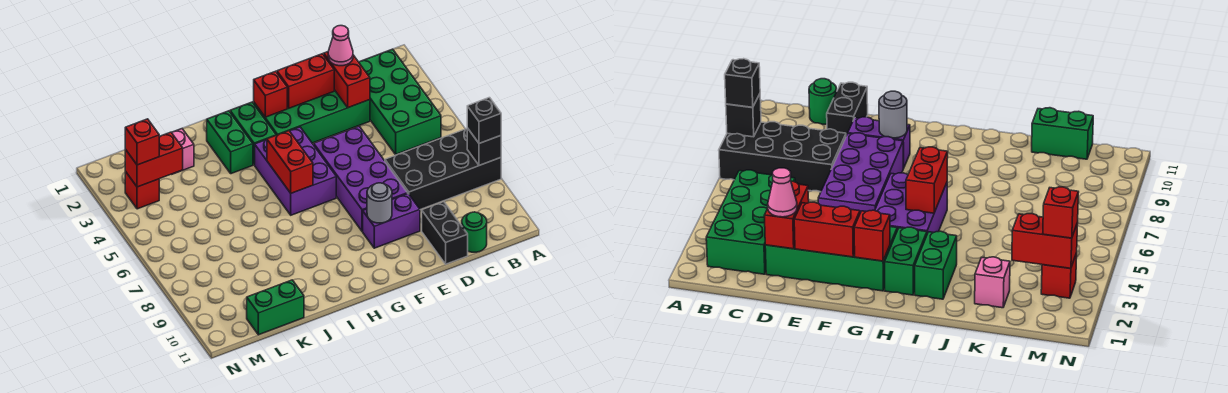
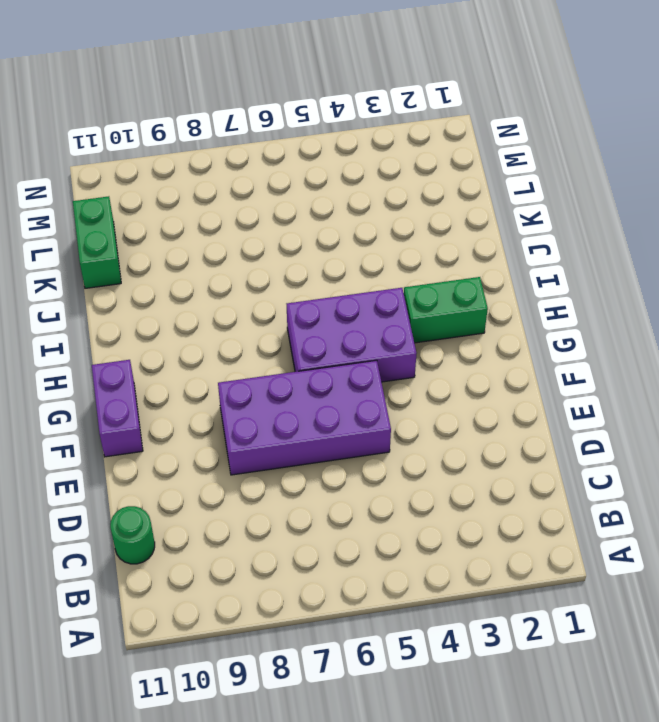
purple brick F11:G11 level 1 -> purple brick E9:F9 level 1
none -> black brick A7:D8 level 1
none -> green brick B2:C5 level 1
none -> green brick D2:G3 level 1

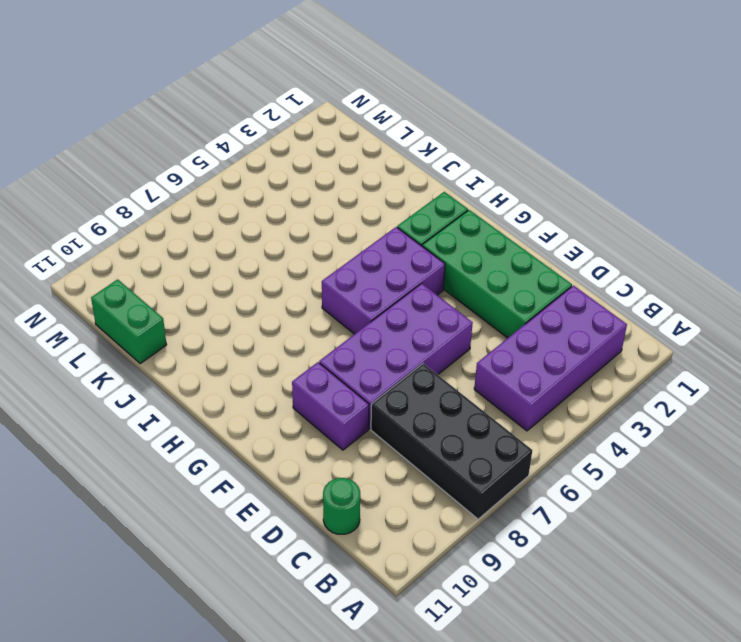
purple brick B2:C5 level 1 -> green brick B2:C5 level 1
none -> black brick D10:D11 level 1
none -> green brick I2:I3 level 1
none -> pink brick K2 level 1

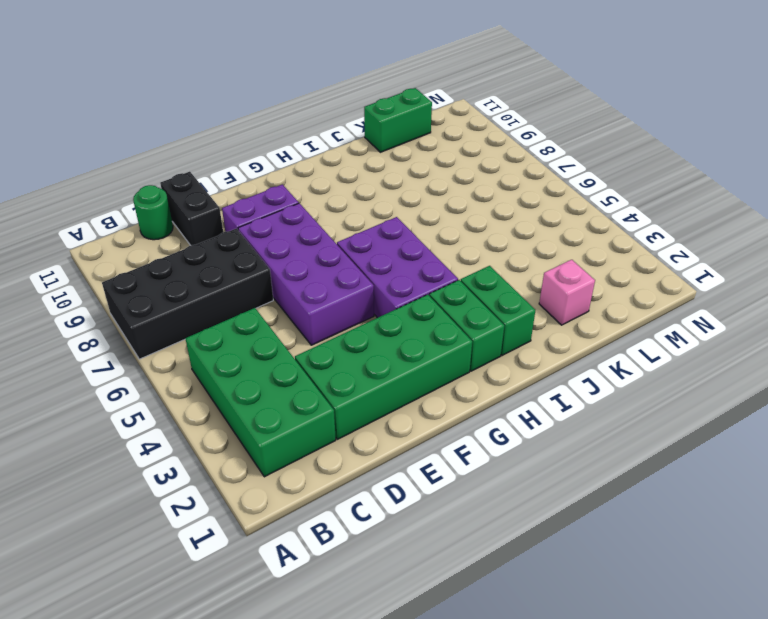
none -> red brick M3 level 1
none -> black brick A8 level 2
none -> red brick D2:D3 level 2

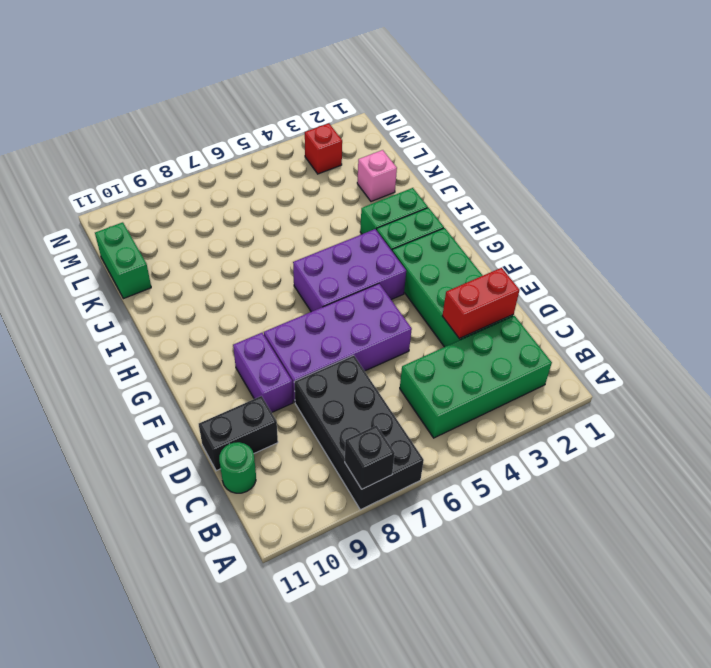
none -> red brick E2:F2 level 2
none -> grey round brick F9 level 2
none -> red brick G2 level 2

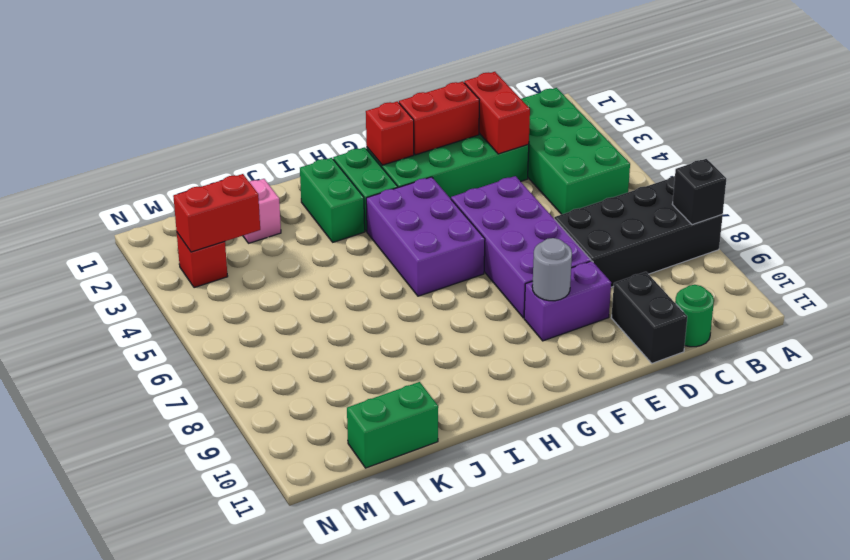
none -> red brick H5:H6 level 2
none -> black brick A8 level 3
none -> pink cone D2 level 3

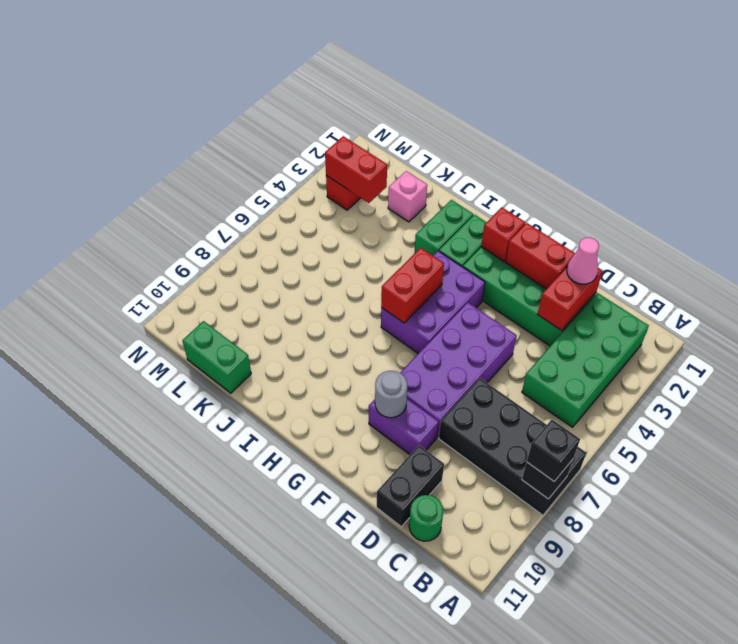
none -> red brick M3 level 3

